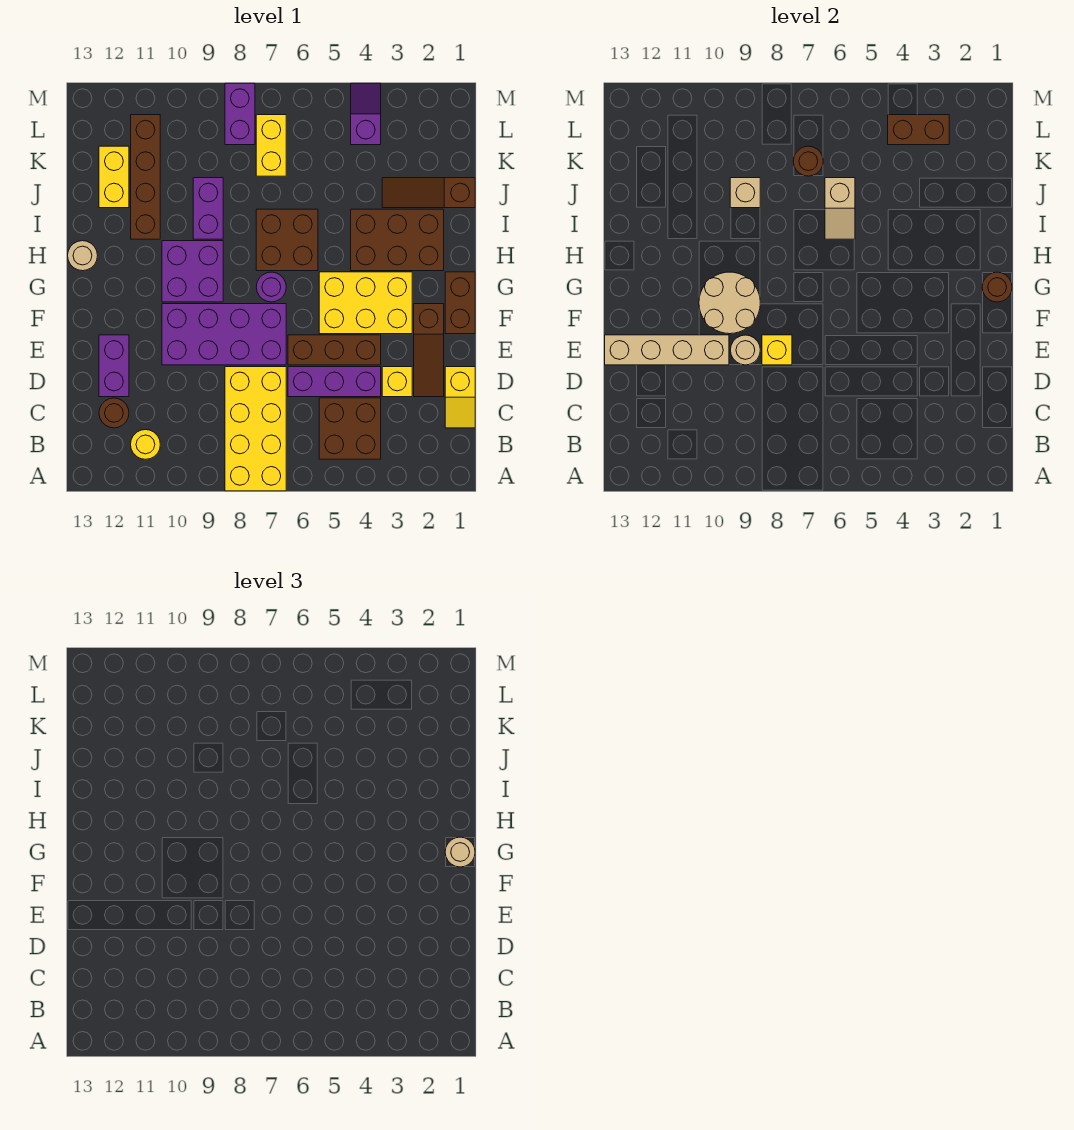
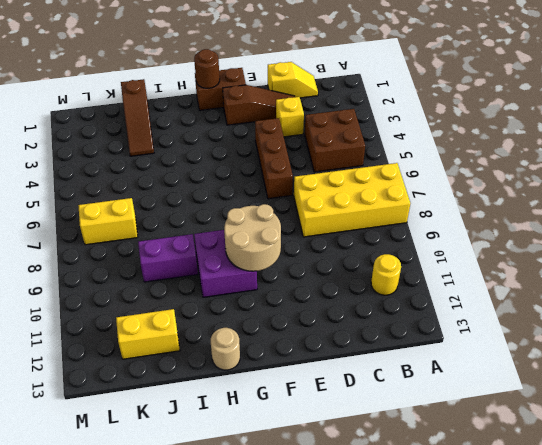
none -> brown round brick C12 level 1
none -> purple brick D4:D6 level 1
none -> purple brick D12:E12 level 1
none -> purple brick E7:F10 level 1

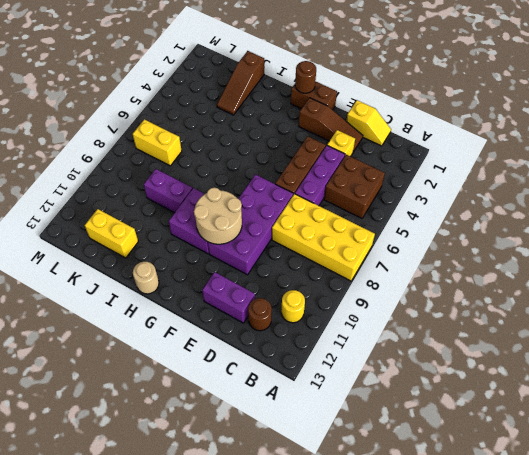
none -> yellow brick F3:G5 level 1
none -> purple round brick G7 level 1
none -> brown brick H2:I4 level 1
none -> brown brick H6:I7 level 1

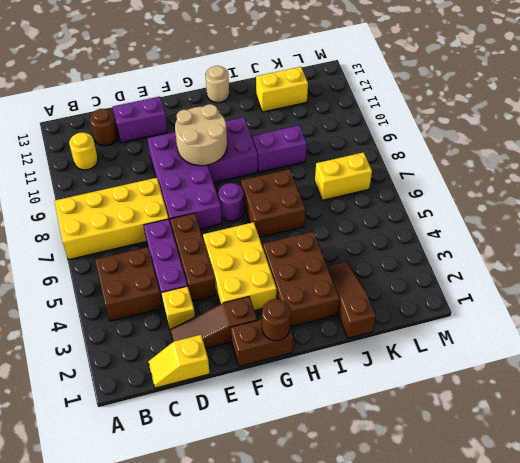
none -> brown brick I11:L11 level 1
none -> purple slope L4:M4 level 1 top L
none -> purple brick L8:M8 level 1
none -> yellow brick E8 level 2

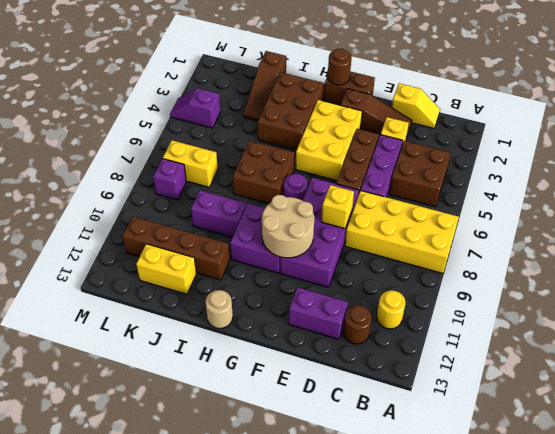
purple brick L8 level 1 -> purple brick L8:M8 level 1
none -> tan round brick E9 level 2
none -> tan brick E10:E13 level 2
none -> tan slope I6:J6 level 2 top J
none -> tan brick J9 level 2

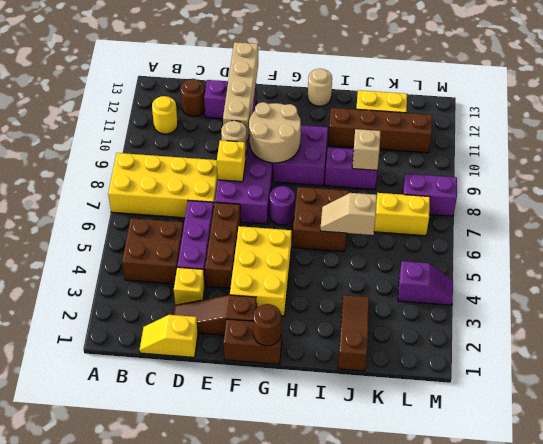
none -> brown brick H2:I4 level 1
none -> brown round brick K7 level 2
none -> brown brick L3:L4 level 2
none -> tan round brick G1 level 3

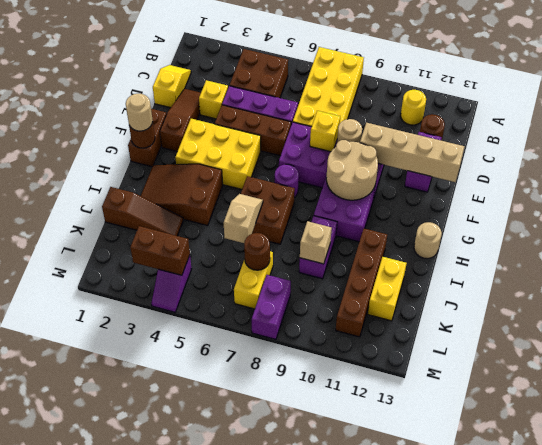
brown slope H2:I4 level 1 top 4 -> brown brick H2:I4 level 1

